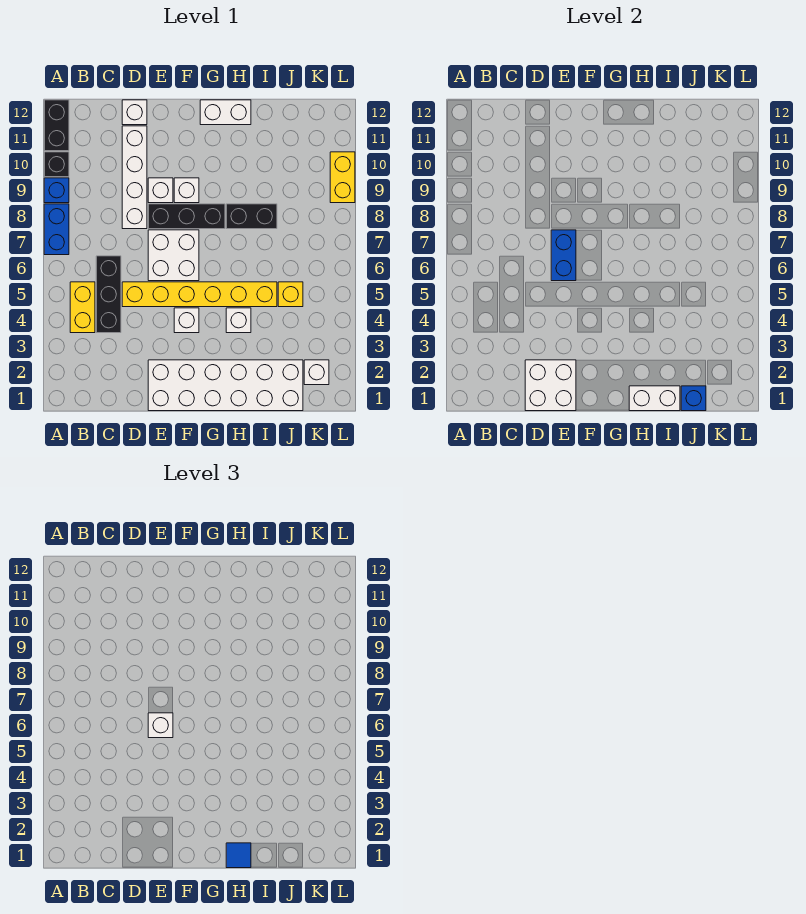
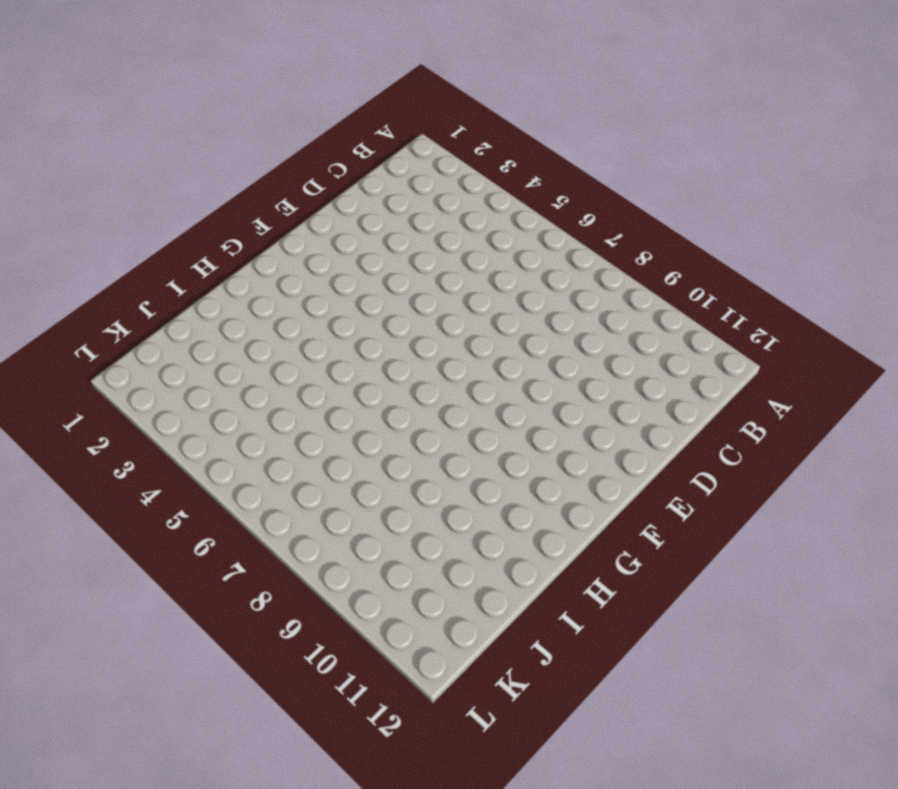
none -> blue brick A7:A8 level 1
none -> blue brick A9 level 1
none -> black brick A10 level 1

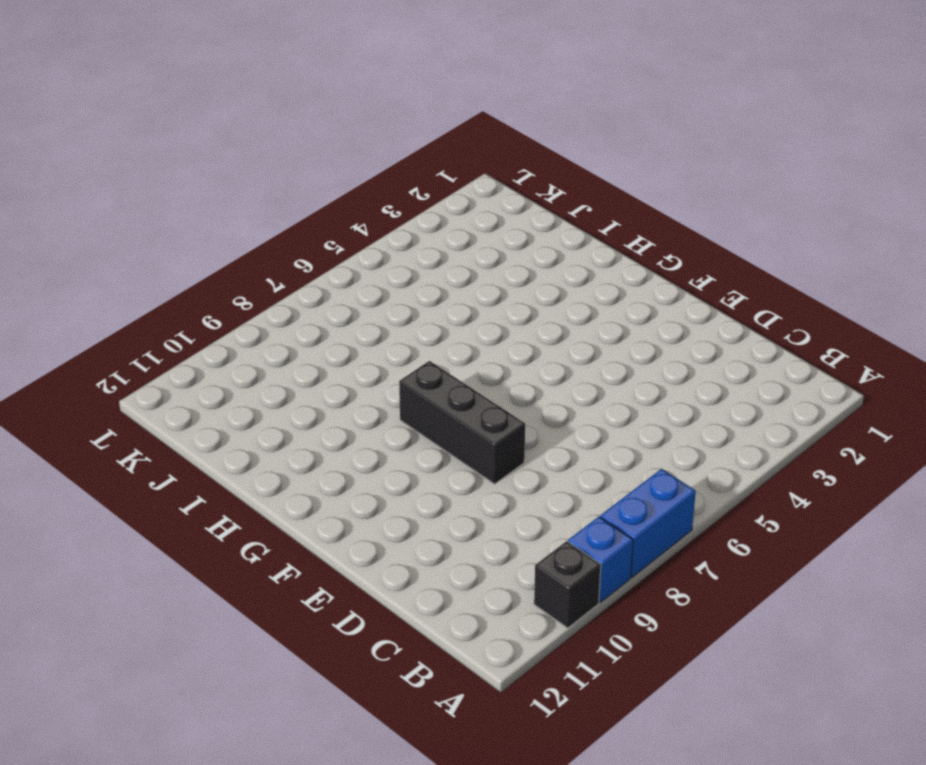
none -> black brick A11:A12 level 1
none -> yellow brick B4:B5 level 1
none -> black brick C4:C6 level 1

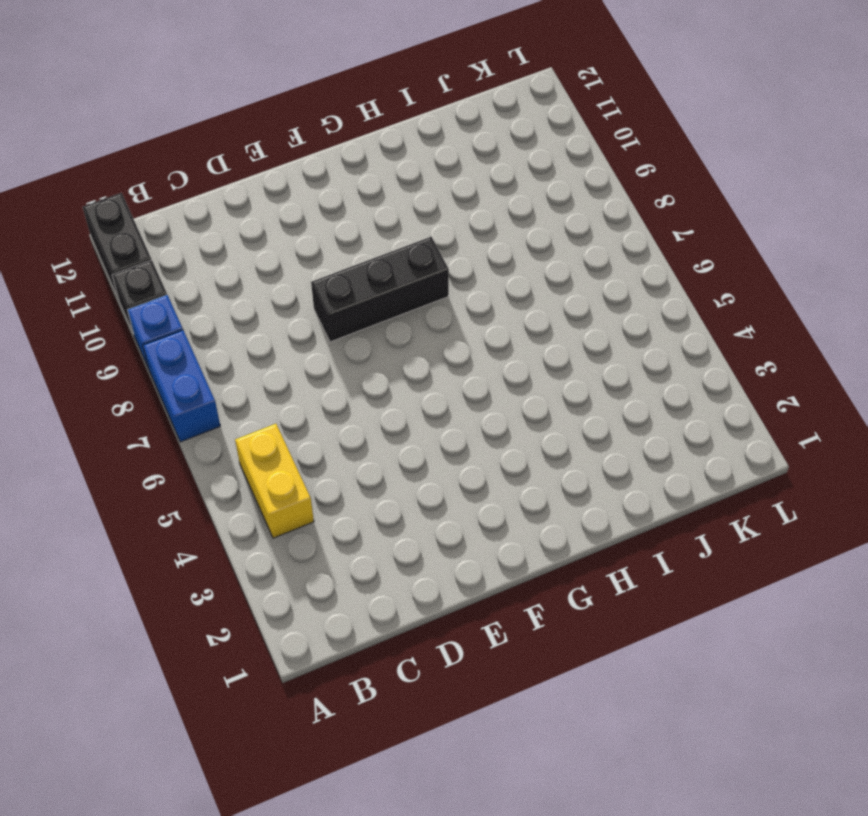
none -> black brick C4:C6 level 1
none -> yellow brick D5:I5 level 1
none -> white brick D8:D11 level 1

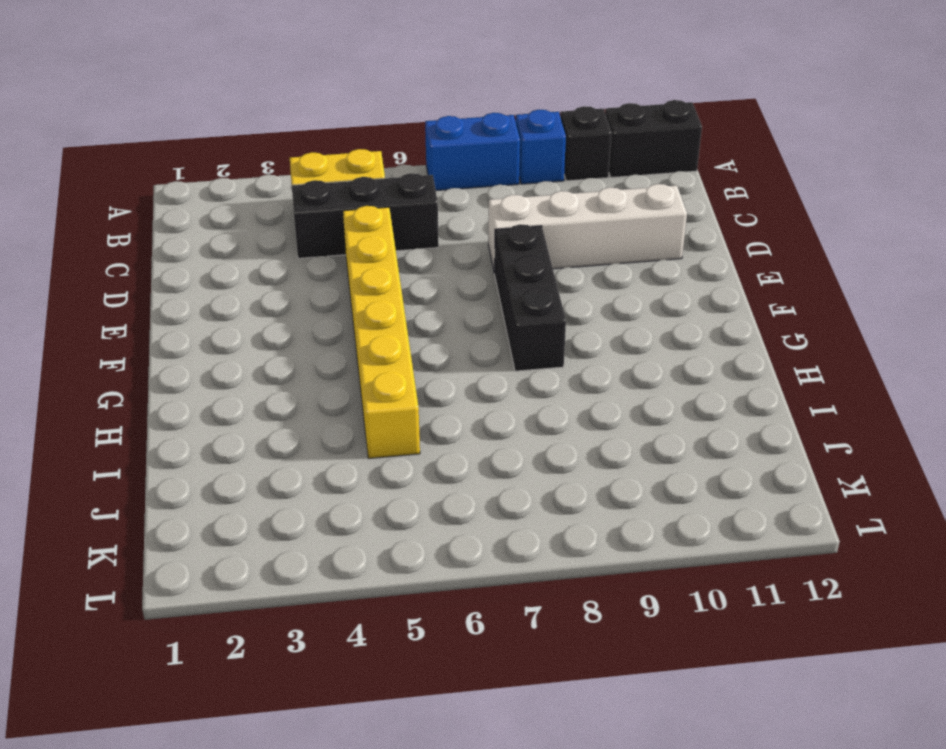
none -> white brick D12 level 1
none -> white brick E1:J2 level 1
none -> white brick E6:F7 level 1

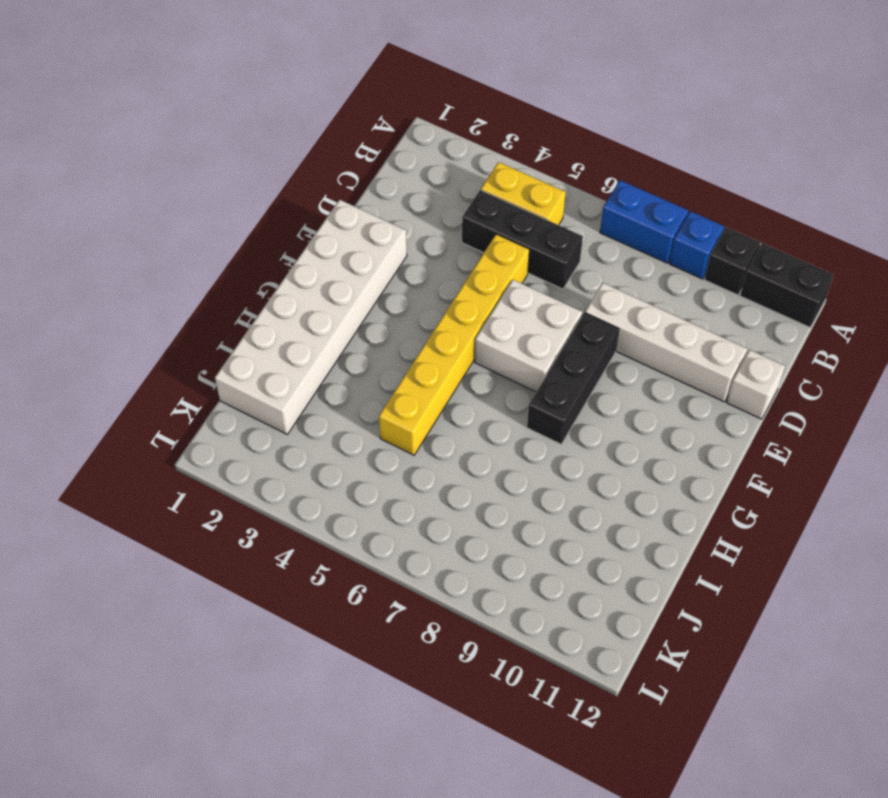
none -> white brick E9 level 1
none -> white brick F4 level 1
none -> white brick F9 level 1

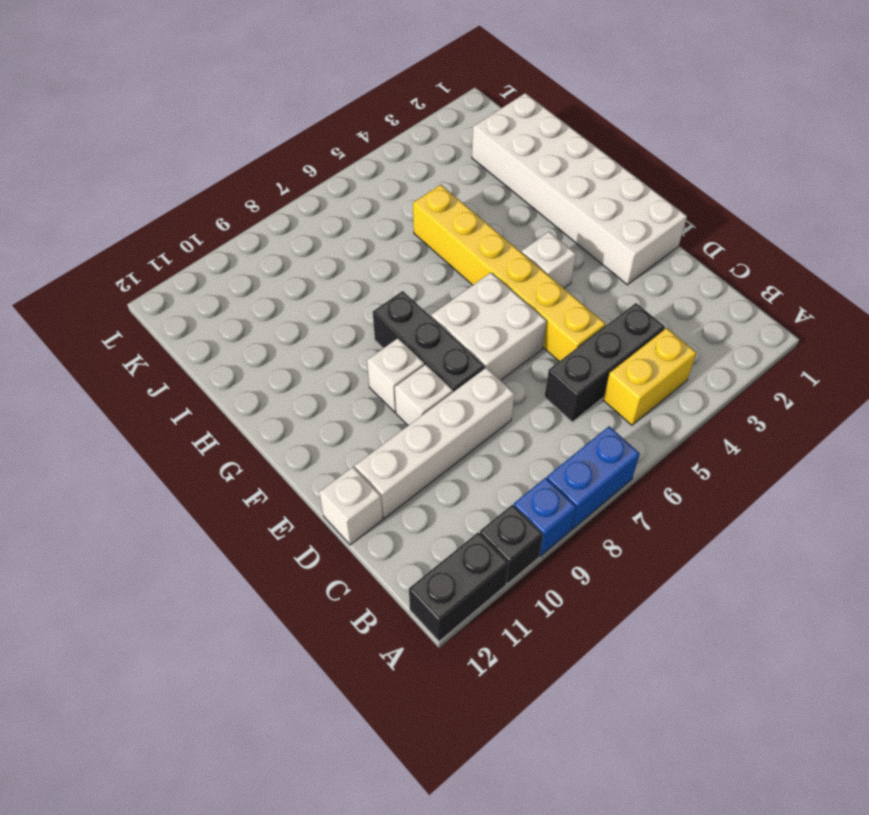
none -> white brick G12:H12 level 1
none -> white brick H4 level 1
none -> black brick H8:I8 level 1

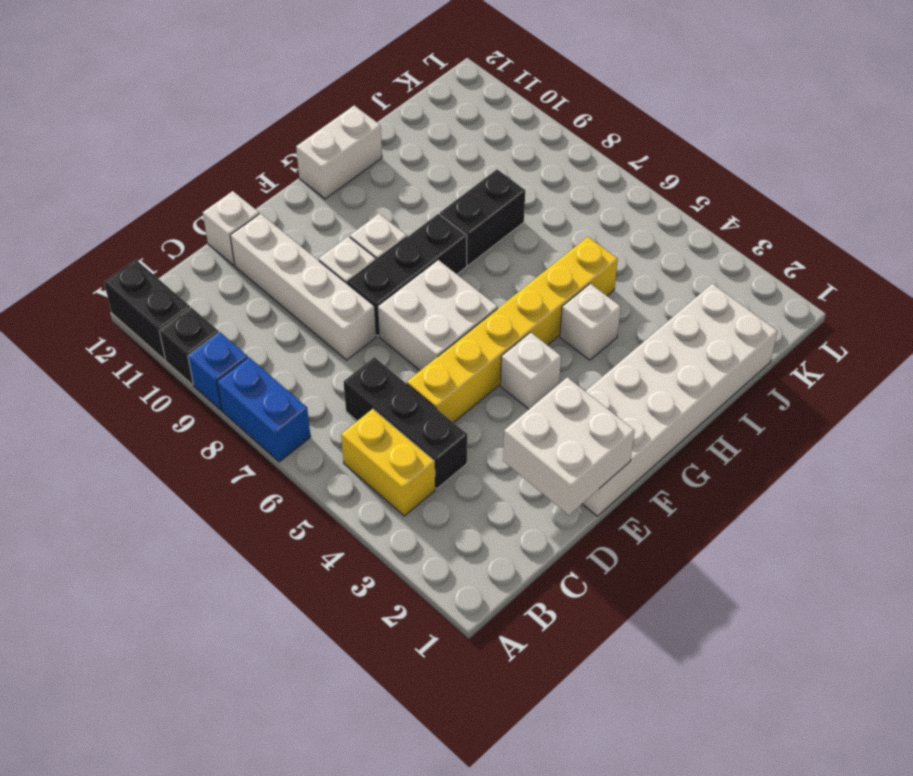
none -> yellow brick J5 level 1
none -> white brick K2 level 1
none -> yellow brick L9:L10 level 1

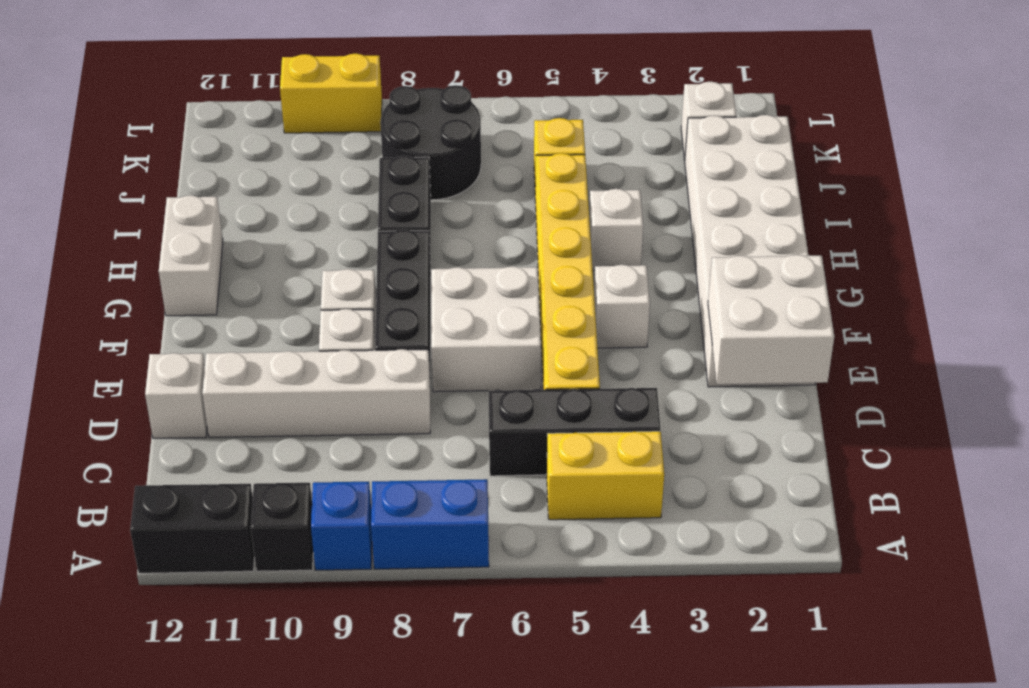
black round brick J7:K8 level 1 -> none
none -> blue brick E6:E7 level 2
none -> white brick H1:I1 level 2
none -> blue brick J1 level 2

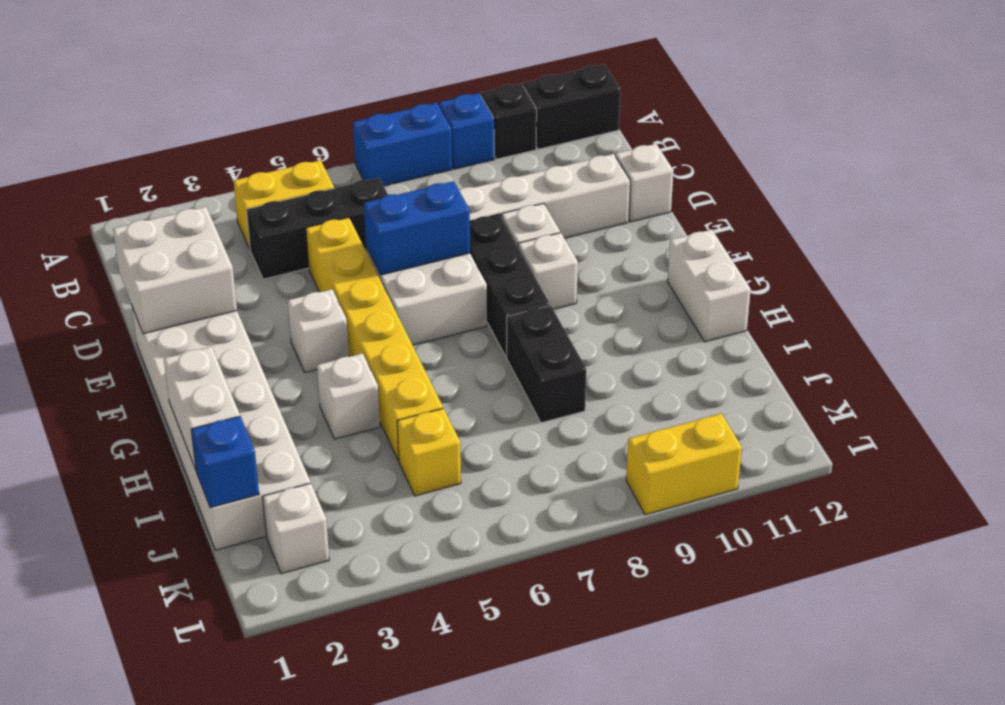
none -> white brick E6 level 3
none -> blue tile H1 level 3

